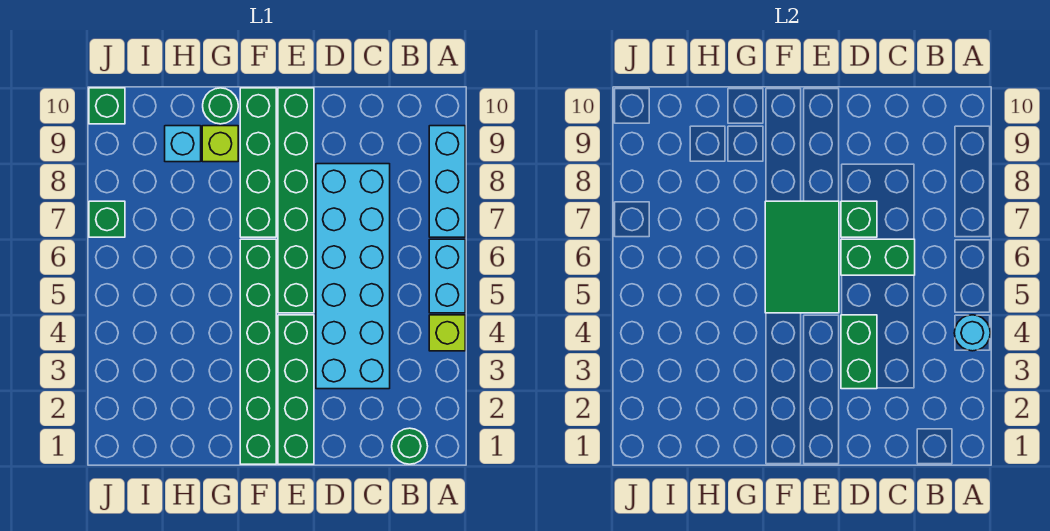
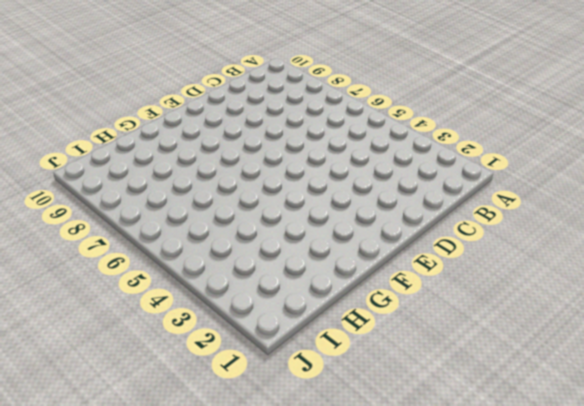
none -> lime brick A4 level 1
none -> cyan brick A5:A6 level 1
none -> cyan brick A7:A9 level 1

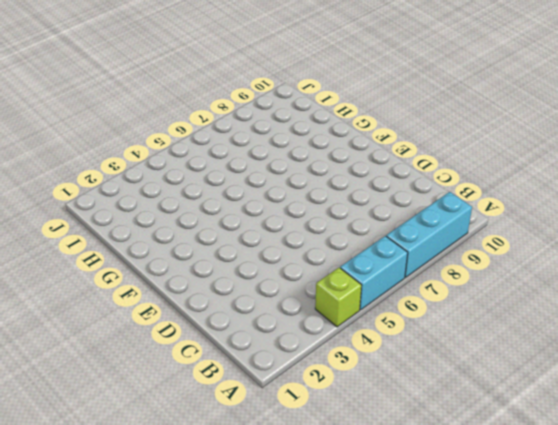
none -> green round brick B1 level 1
none -> cyan brick C3:D8 level 1
none -> green brick E1:E4 level 1

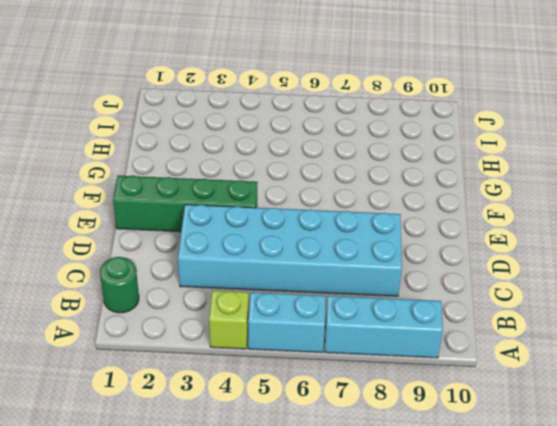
none -> green brick E5:E10 level 1
none -> green brick F1:F6 level 1
none -> green brick F7:F10 level 1

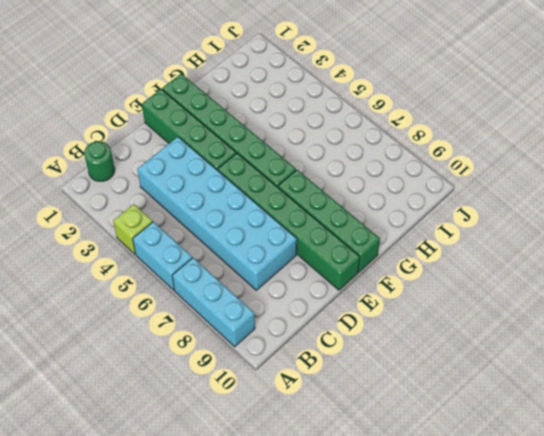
none -> lime brick G9 level 1
none -> green round brick G10 level 1
none -> cyan brick H9 level 1

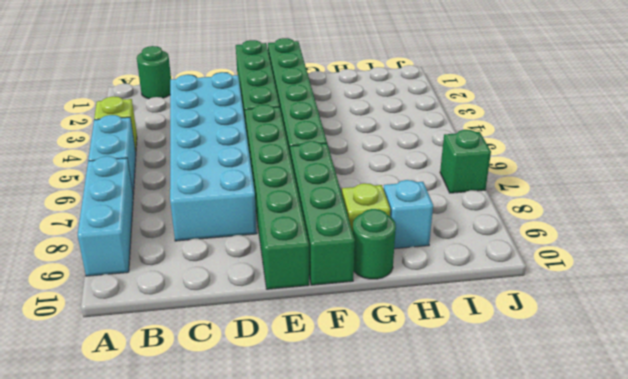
none -> green brick J10 level 1
none -> cyan round brick A4 level 2
none -> green brick C6:D6 level 2

